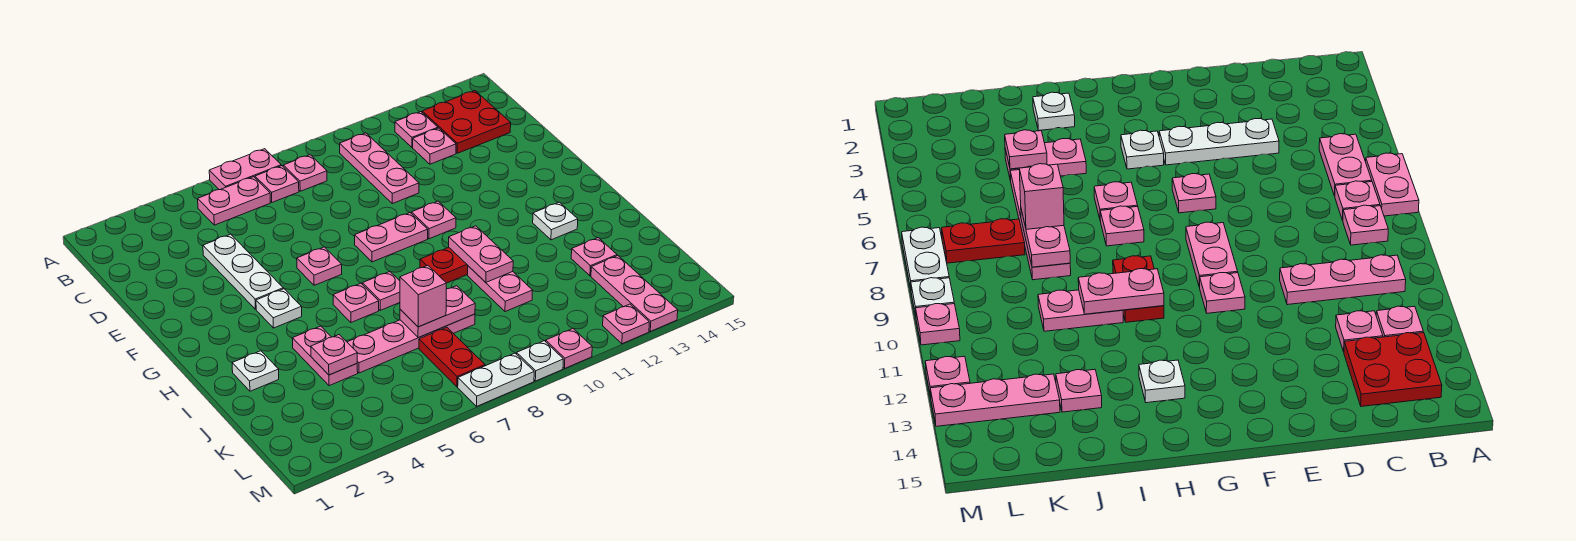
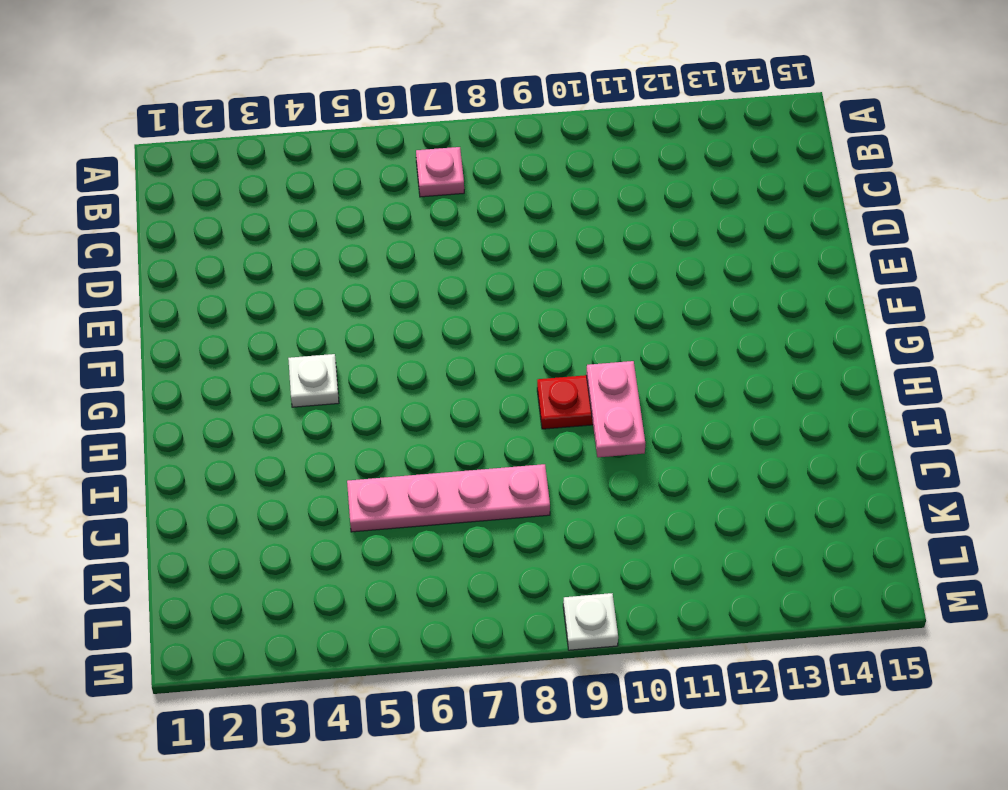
none -> pink plate A6:A7 level 1
none -> pink plate B5:B6 level 1
none -> pink plate B8 level 1
none -> pink plate B10:D10 level 1

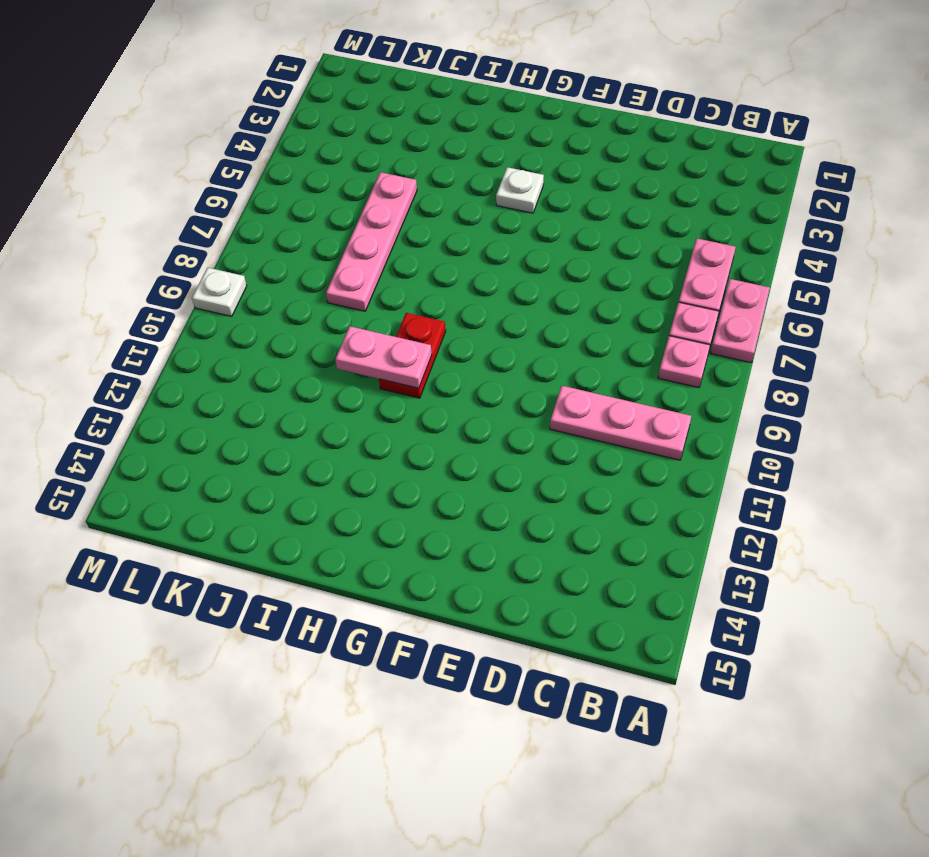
none -> pink plate B12 level 1
none -> red plate B13:C14 level 1
none -> pink plate C12 level 1
none -> white plate D4:F4 level 1

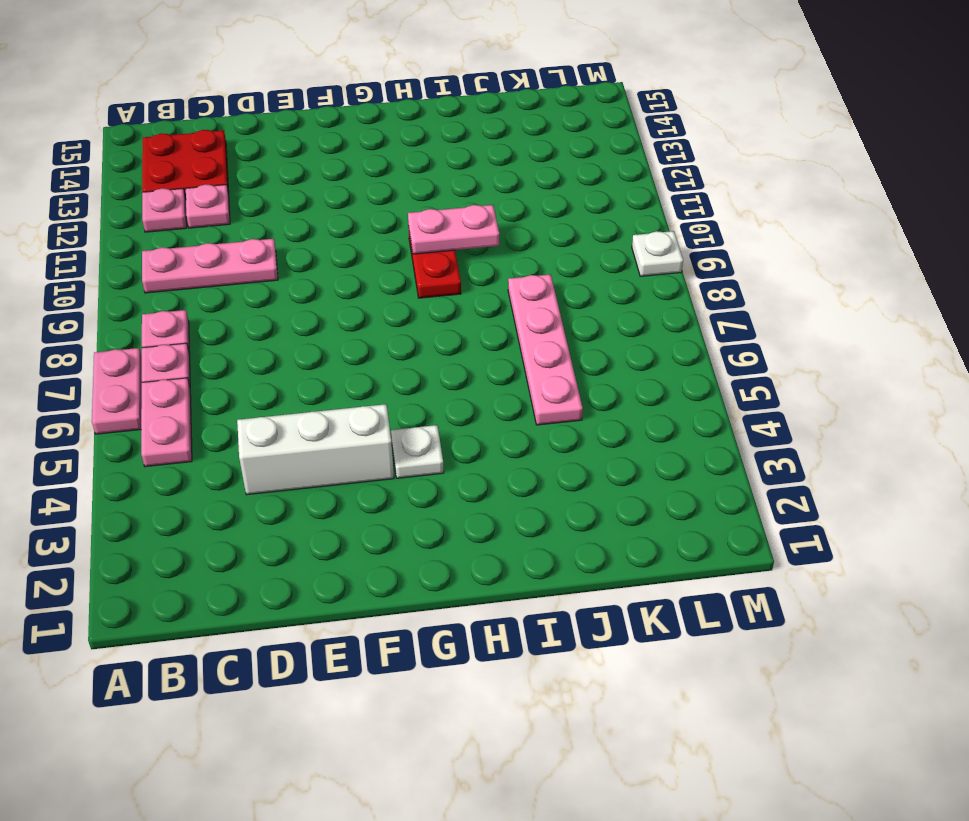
white brick D4:F4 level 1 -> white plate D4:F4 level 1
none -> pink plate F6 level 1
none -> pink plate F8:F9 level 1
none -> pink plate F10 level 1
none -> pink plate H6 level 1

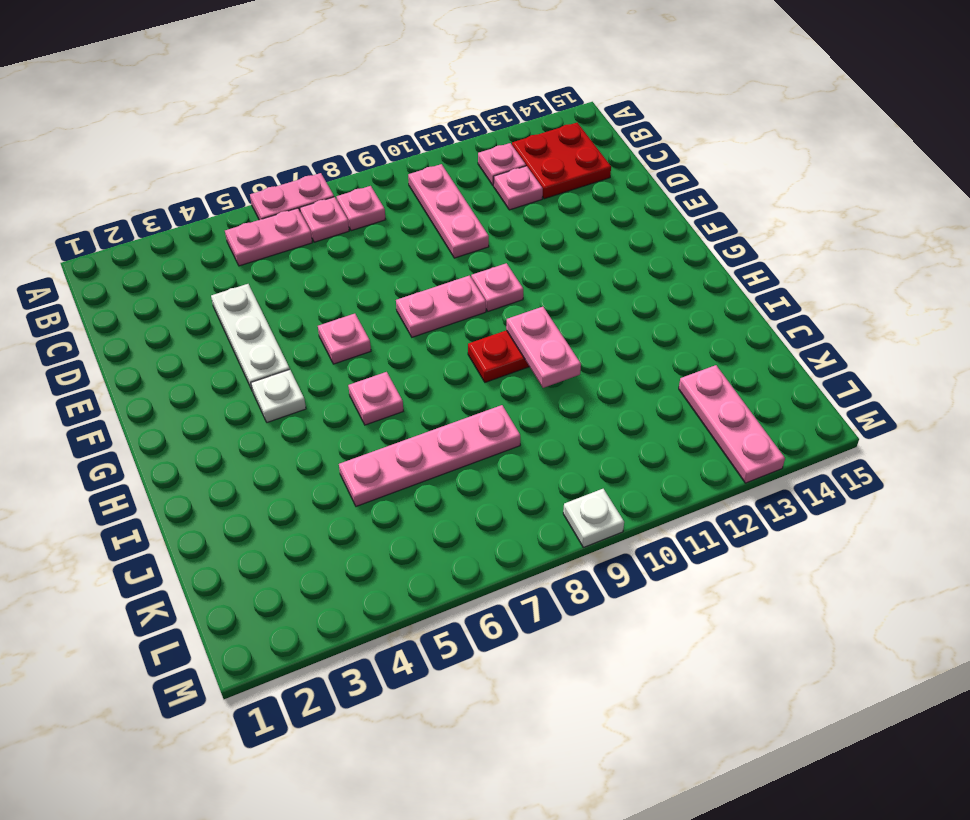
none -> pink plate H7 level 1
none -> white plate H13 level 1
none -> white plate I2 level 1
none -> pink plate I4:J4 level 1

